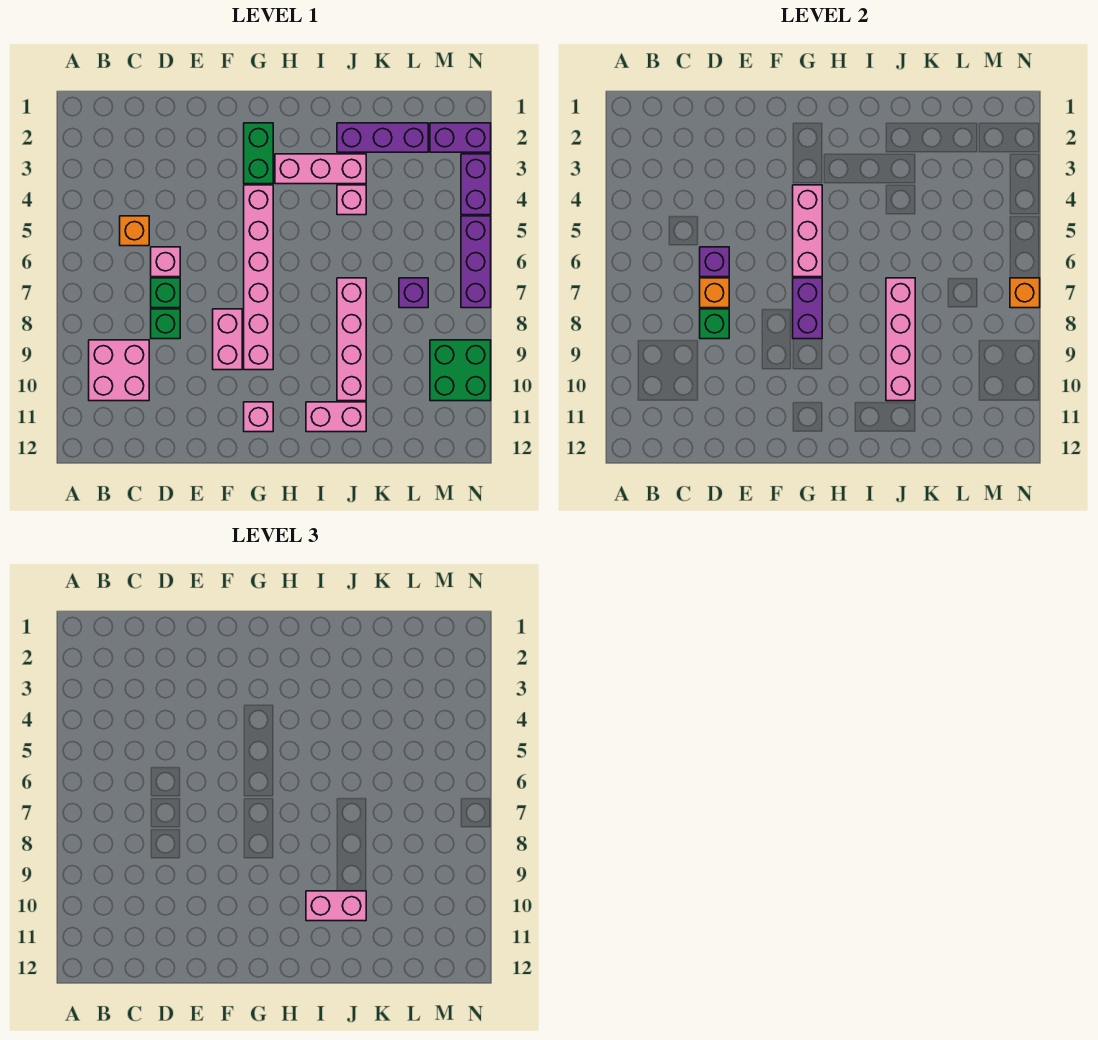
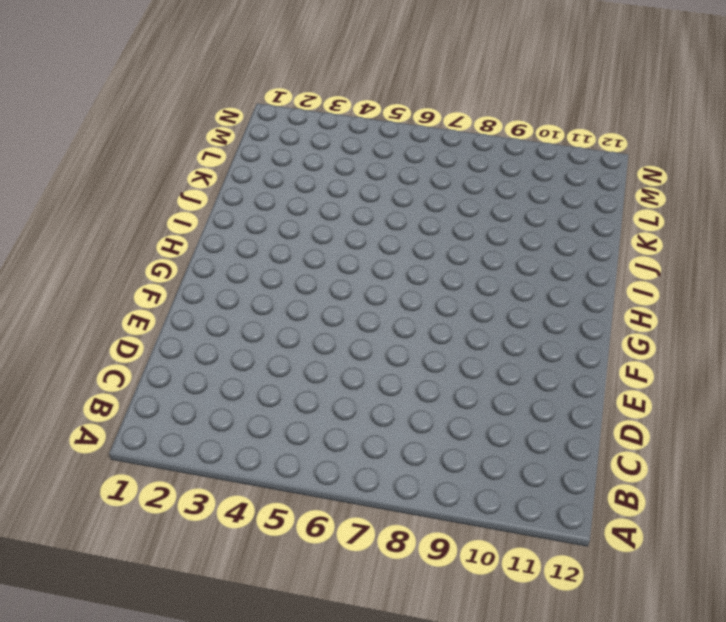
none -> pink brick B9:C10 level 1
none -> orange brick C5 level 1
none -> pink brick D6 level 1

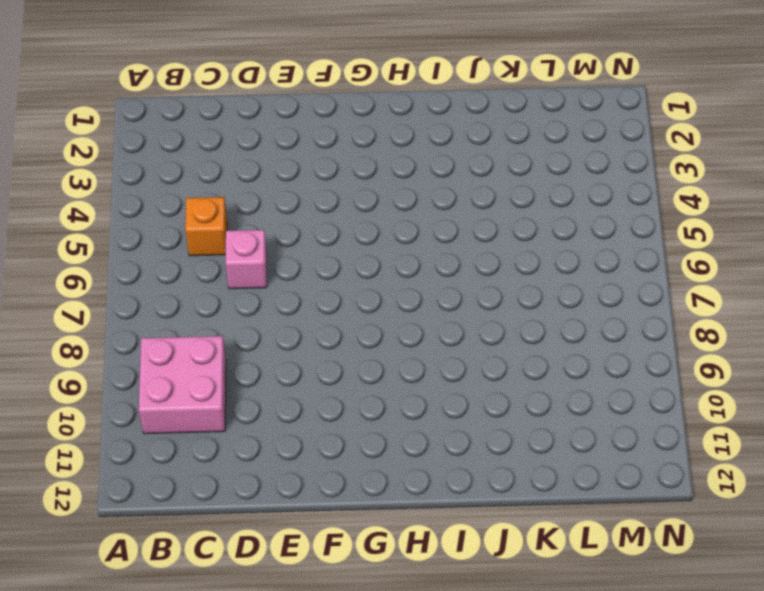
none -> green brick D7 level 1
none -> green brick D8 level 1
none -> pink brick F8:F9 level 1

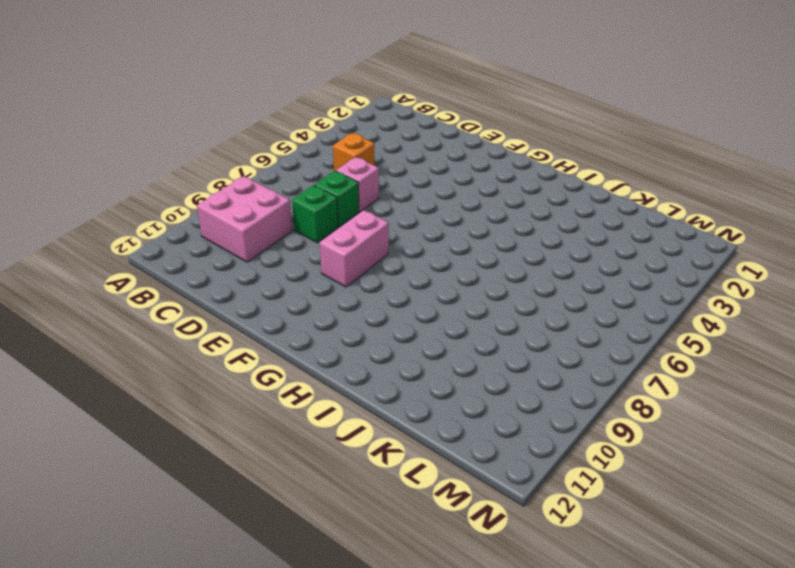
none -> green brick G2:G3 level 1
none -> pink brick G4:G9 level 1
none -> pink brick G11 level 1

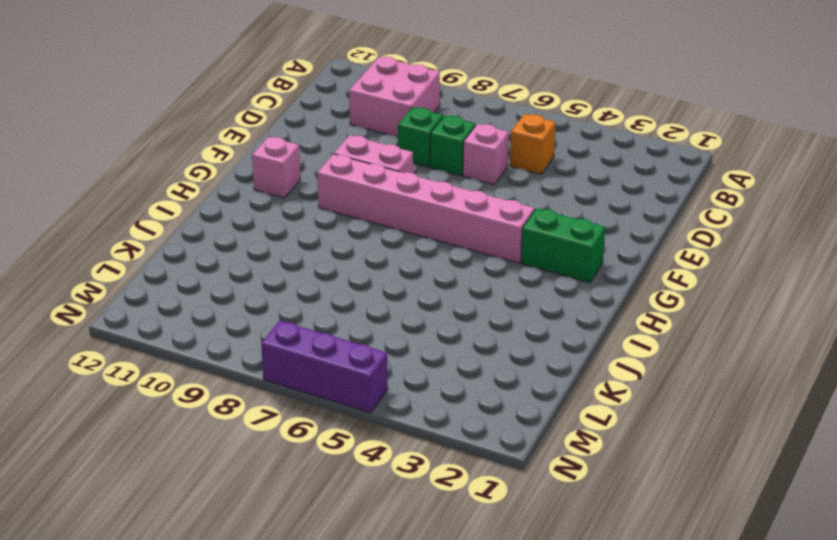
none -> pink brick H3:J3 level 1
none -> pink brick I11:J11 level 1
none -> purple brick J2:L2 level 1

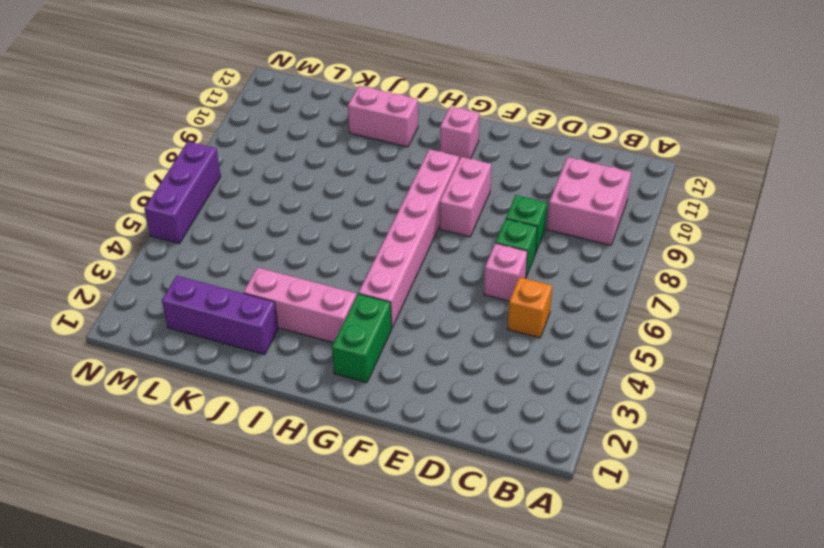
none -> pink brick J4 level 1
none -> pink brick J7:J10 level 1
none -> purple brick L7 level 1

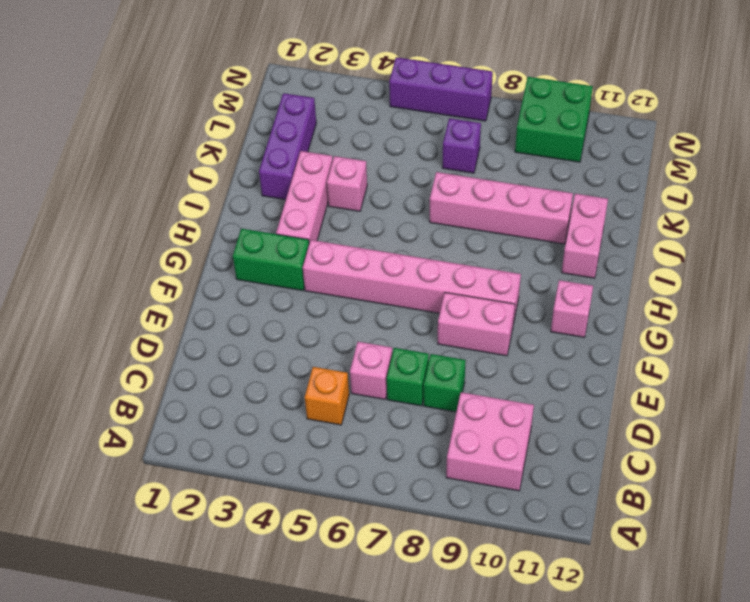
none -> purple brick M2:N2 level 1
none -> purple brick N3:N4 level 1
none -> purple brick D6 level 2

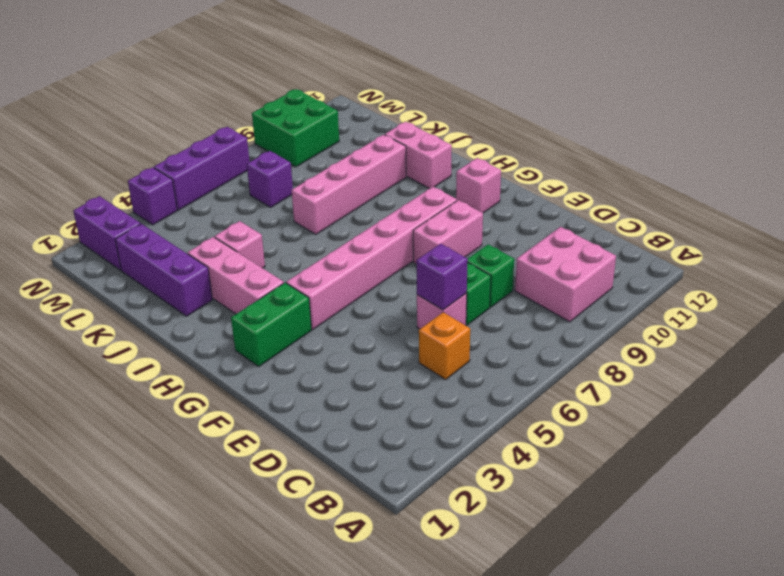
purple brick N4 level 1 -> purple brick N3:N4 level 1
none -> orange brick D7 level 2
none -> green brick D8 level 2
none -> pink brick G4:G6 level 2

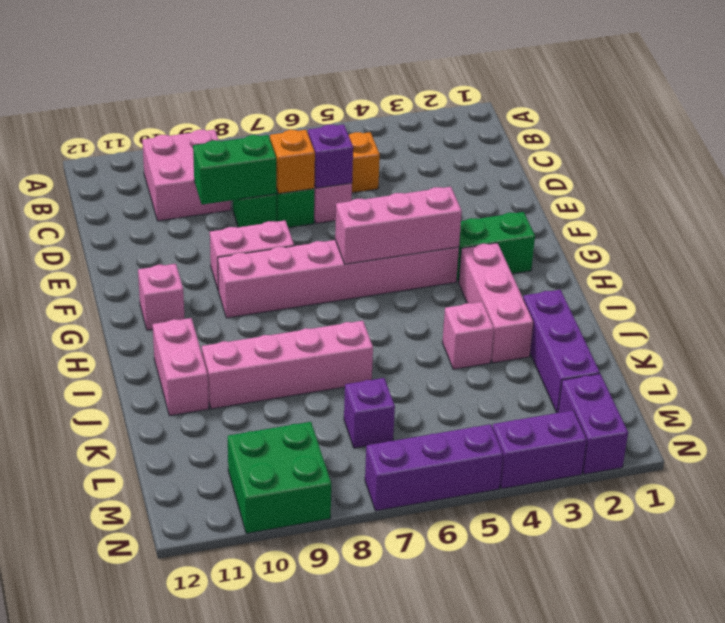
green brick D8:D9 level 2 -> green brick D8 level 2
none -> purple brick G7:G8 level 2
none -> pink brick J7:J10 level 2
none -> orange brick N7 level 2

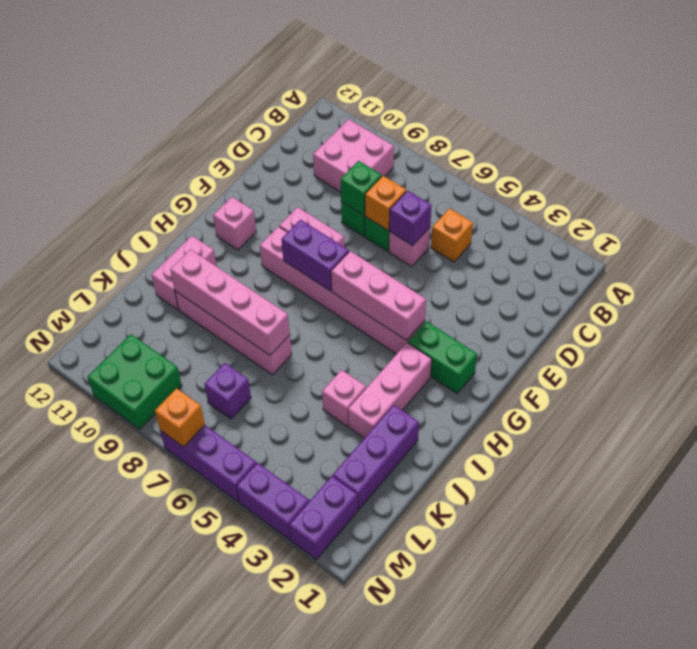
none -> pink brick I10:J10 level 3

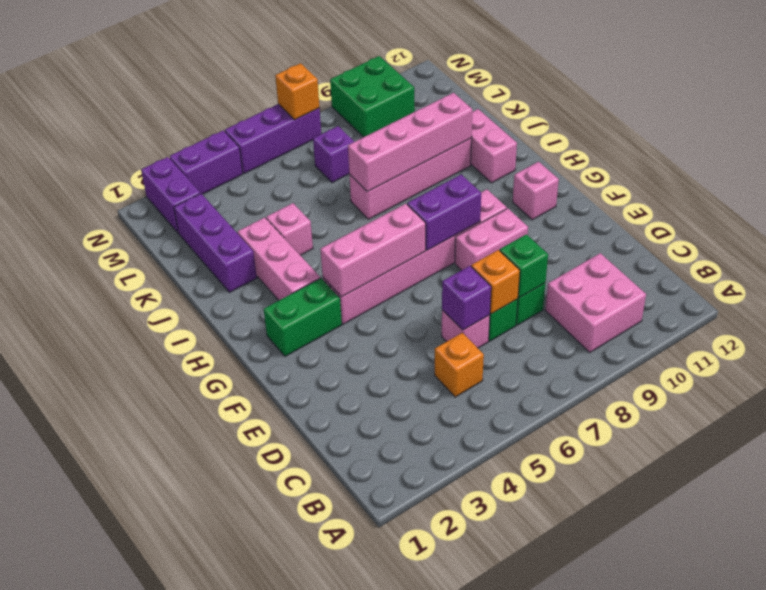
none -> pink brick I10:J10 level 3

